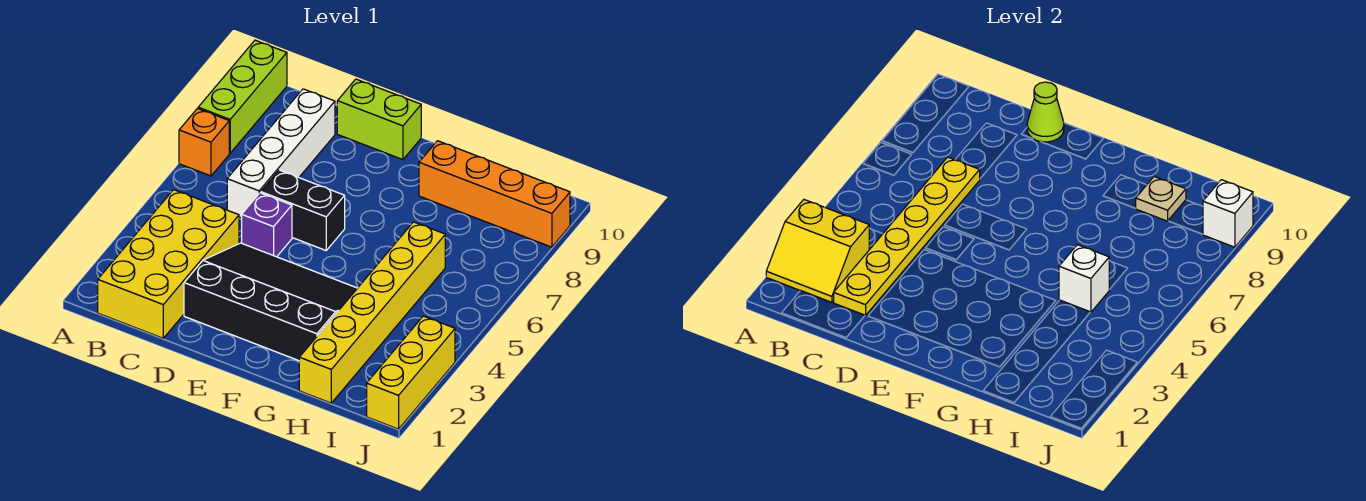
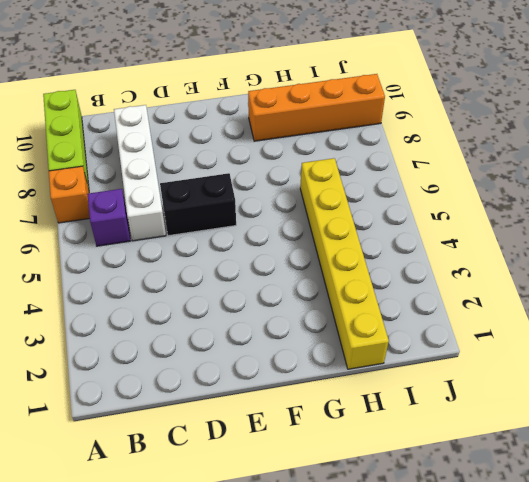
purple brick B6 level 1 -> purple brick D5 level 1
none -> yellow brick B1:C4 level 1
none -> black slope D2:G4 level 1 top 2
none -> lime brick D10:E10 level 1

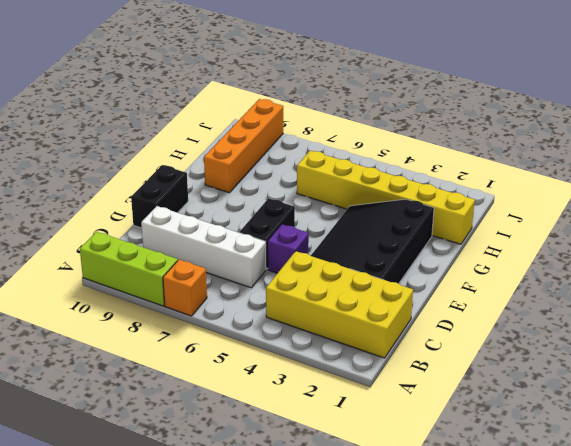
black brick D10:E10 level 1 -> lime brick D10:E10 level 1
none -> yellow brick J1:J3 level 1
none -> yellow slope A2:B3 level 2 top 3
none -> yellow plate C2:C7 level 2

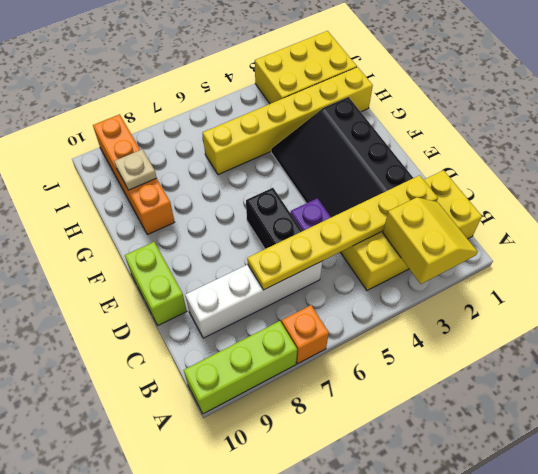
yellow brick I1:J3 level 1 -> yellow brick J1:J3 level 1
none -> lime cone D10 level 2
none -> white brick H5 level 2
none -> white brick J9 level 2

